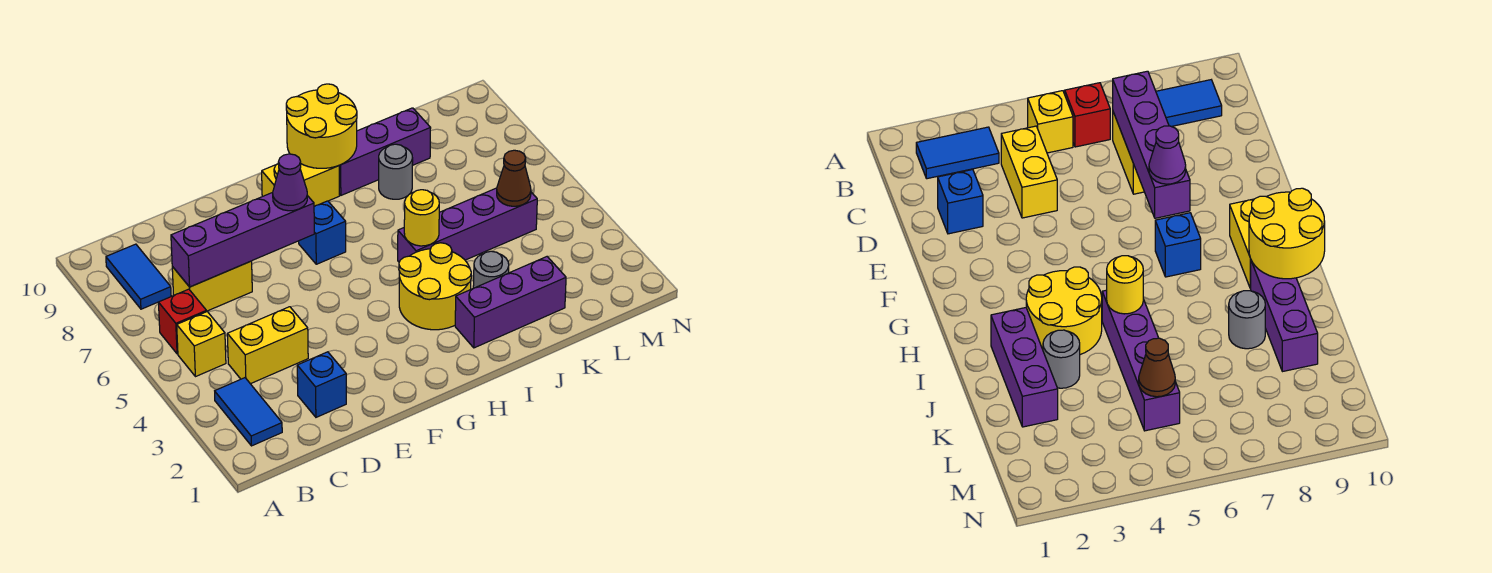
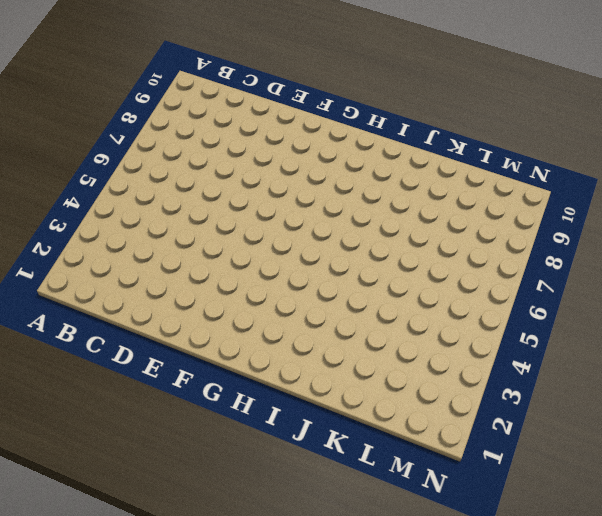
none -> blue tile B2:B3 level 1
none -> yellow brick B5 level 1
none -> red brick B6 level 1

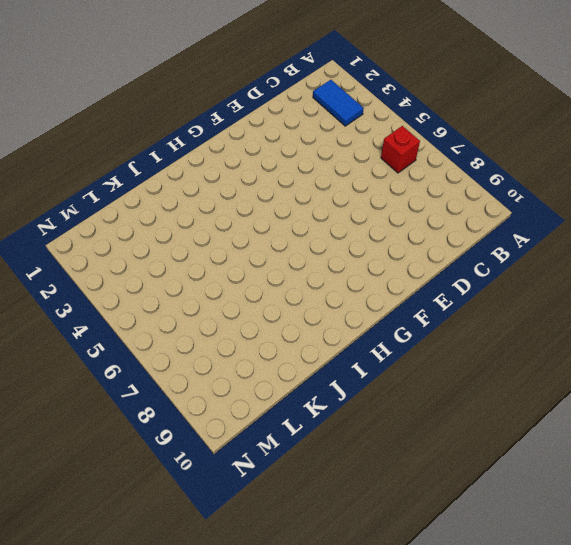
none -> yellow brick B5 level 1
none -> blue tile B8:B9 level 1
none -> yellow brick C4:D4 level 1

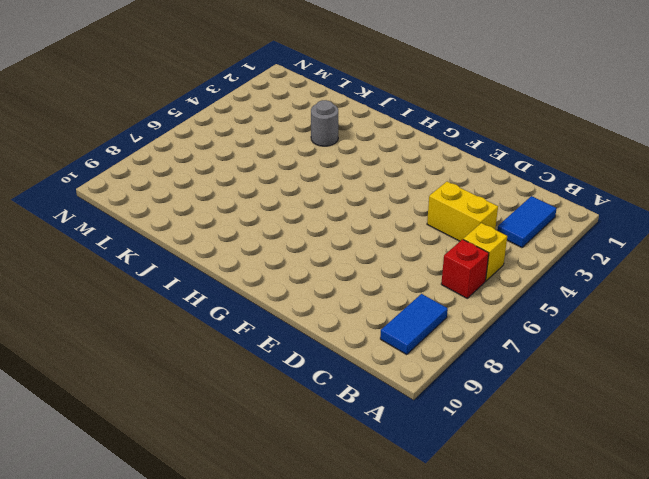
none -> yellow brick C7:D7 level 1
none -> blue brick D2 level 1
none -> blue brick G7 level 1

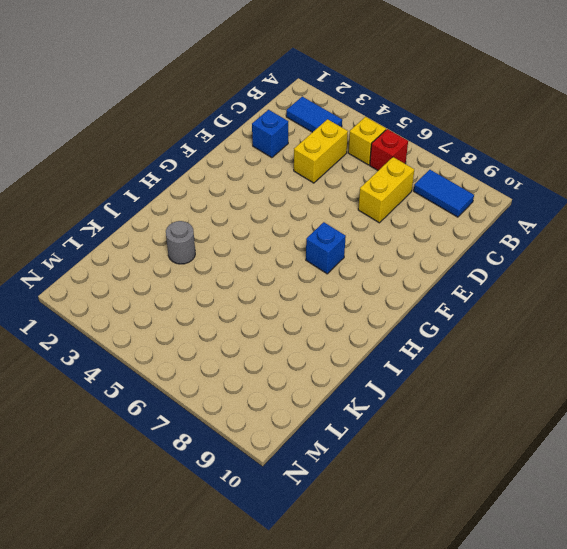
none -> yellow brick G9:H9 level 1
none -> yellow round brick H3:I4 level 1
none -> purple brick I2:K2 level 1

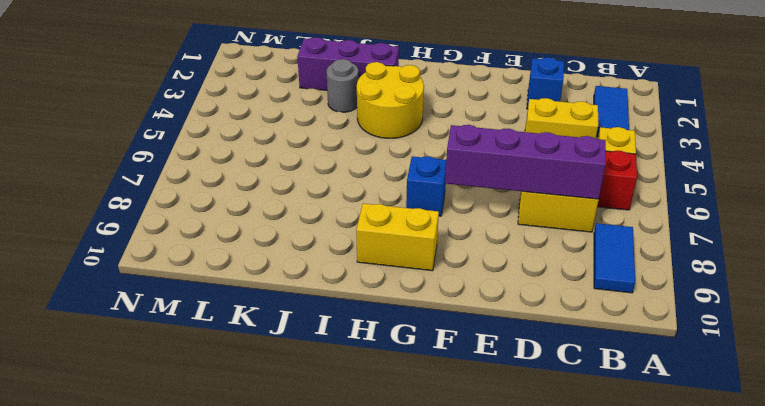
none -> purple brick I5:L5 level 1
none -> purple brick I9:K9 level 1
none -> grey round brick J8 level 1

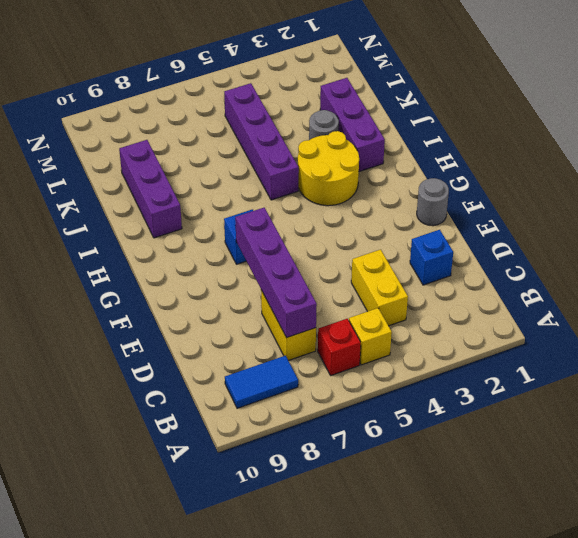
grey round brick F1 level 1 -> grey round brick J8 level 1
none -> blue tile B2:B3 level 1
none -> yellow brick G9:H9 level 1
none -> yellow round brick H9:I10 level 2

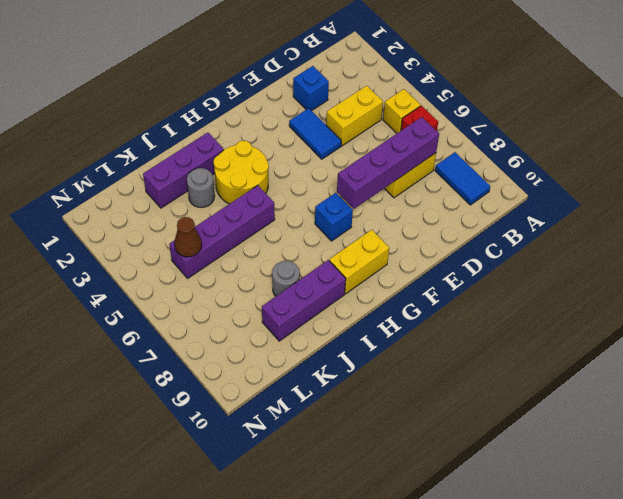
blue tile E3:E4 level 1 -> blue tile B2:B3 level 1
none -> yellow round brick H9:I10 level 2
none -> yellow round brick I5 level 2
none -> purple cone F7 level 3

